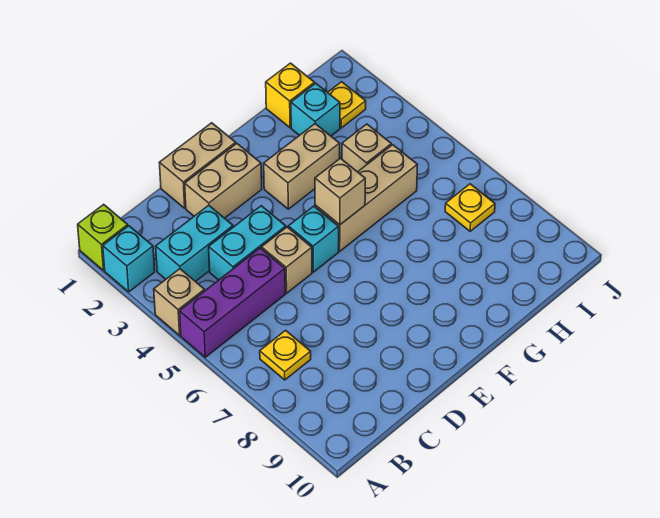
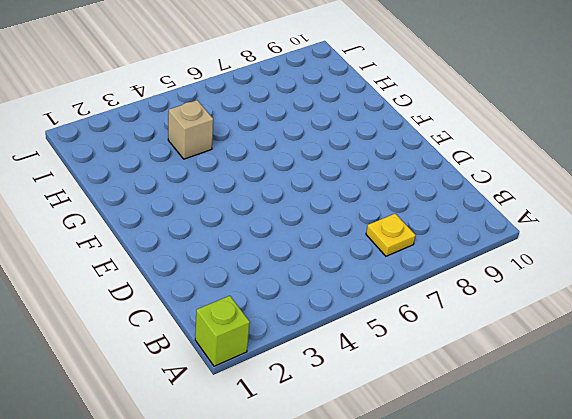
none -> cyan brick A2 level 1
none -> tan brick A4 level 1
none -> purple brick A5:C5 level 1

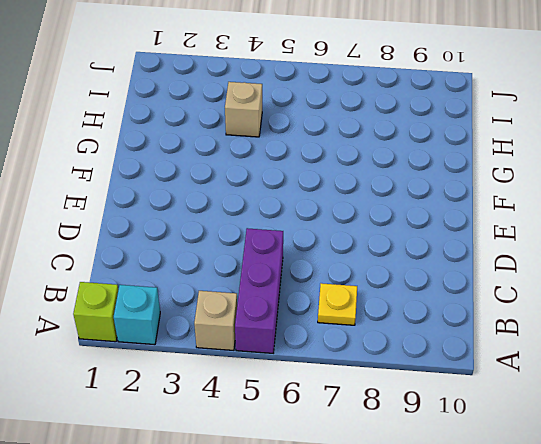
none -> cyan brick B3:C3 level 1
none -> cyan brick C4:D4 level 1
none -> tan brick D1:E1 level 1

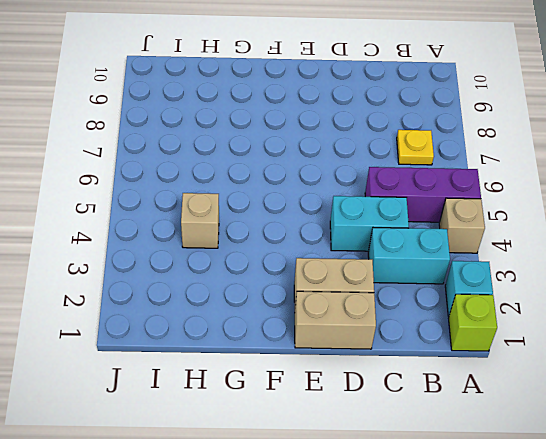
none -> tan brick D5 level 1
none -> cyan brick E5 level 1
none -> tan brick F3:G3 level 1

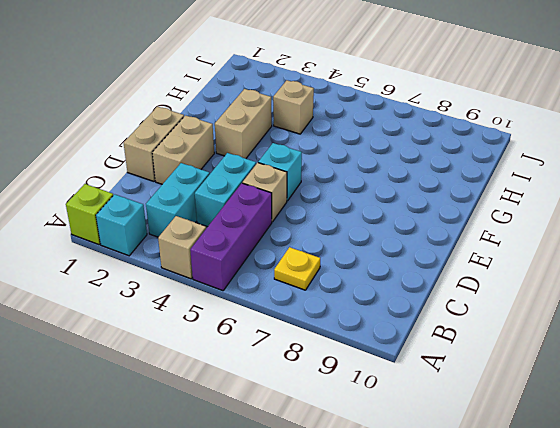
none -> tan brick F5:H5 level 1
none -> yellow brick H1 level 1
none -> cyan brick H2 level 1

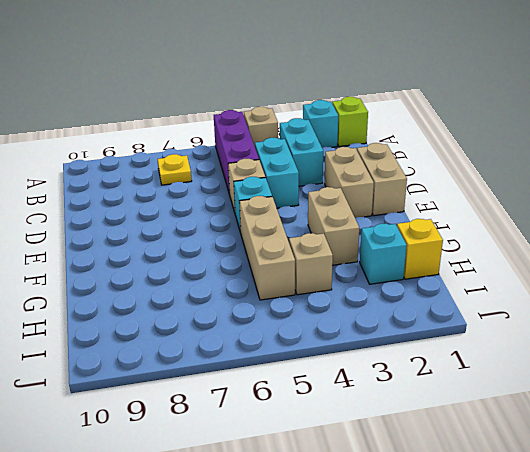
none -> yellow plate I2 level 1
none -> yellow plate I7 level 1
none -> tan brick F5 level 2

